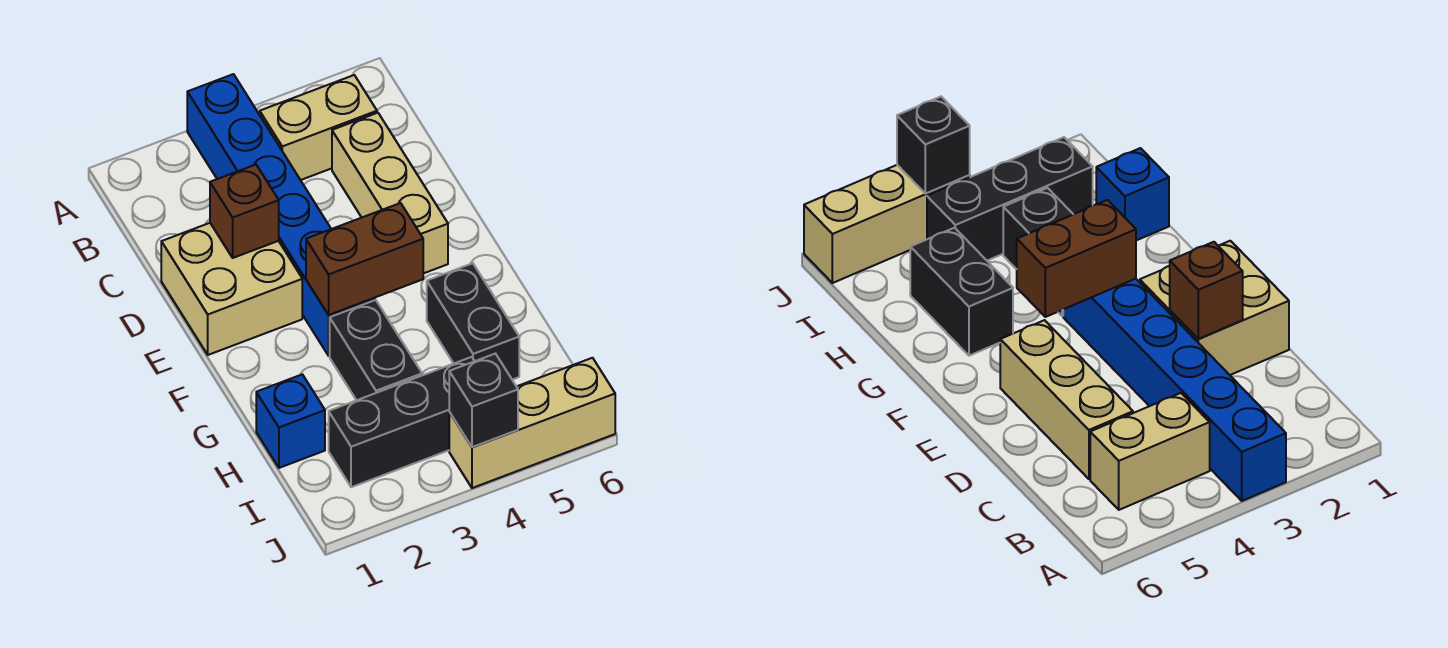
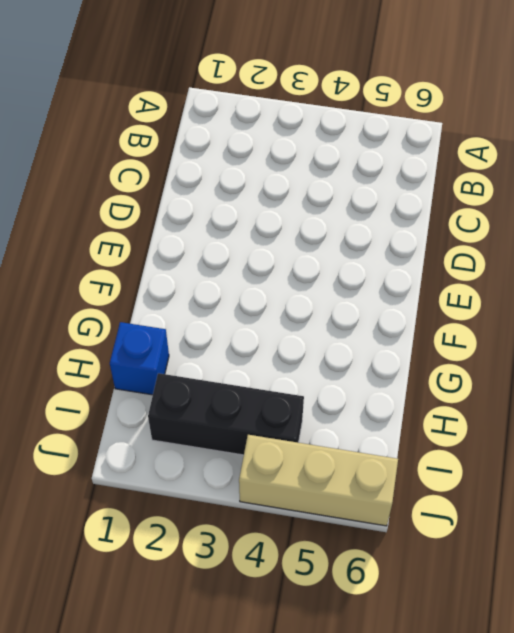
none -> blue brick A3:F3 level 1
none -> tan brick B4:B5 level 1
none -> tan brick C5:E5 level 1

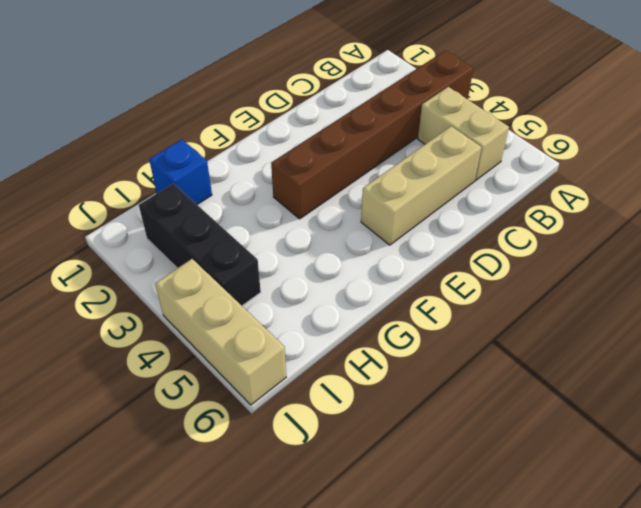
brown brick A3:F3 level 1 -> blue brick A3:F3 level 1
none -> tan brick D1:E2 level 1
none -> black brick G3:H3 level 1
none -> black brick G5:H5 level 1

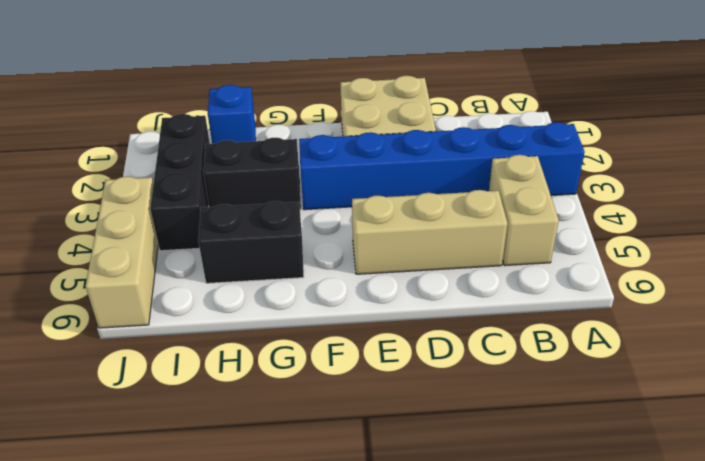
none -> brown brick D2 level 2
none -> brown brick F3:F4 level 2
none -> black brick J4 level 2

